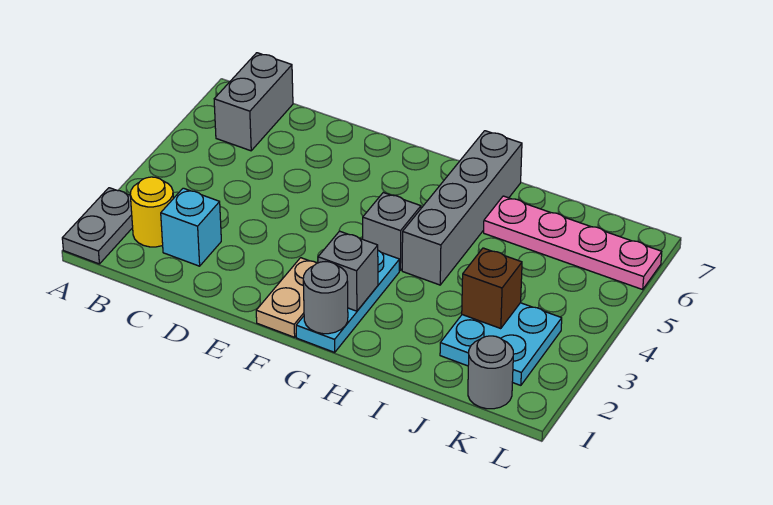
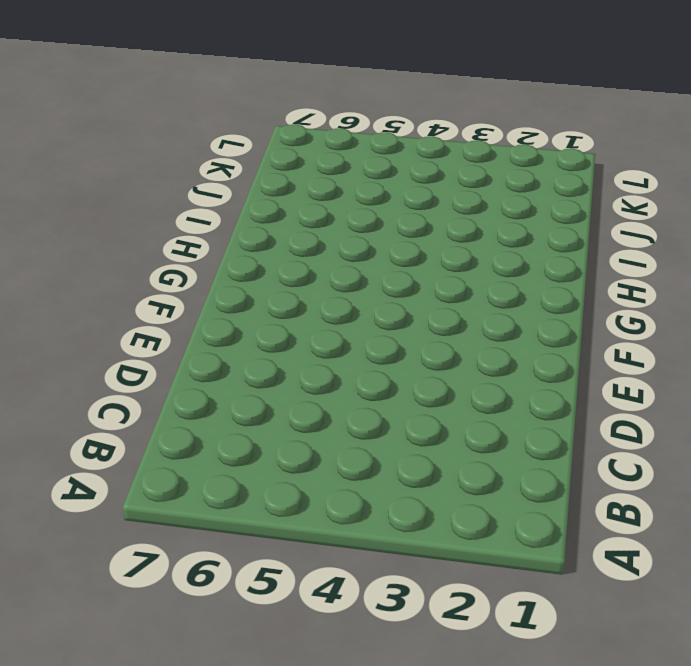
none -> grey plate A1:A2 level 1
none -> yellow round brick B2 level 1
none -> grey brick B6:B7 level 1

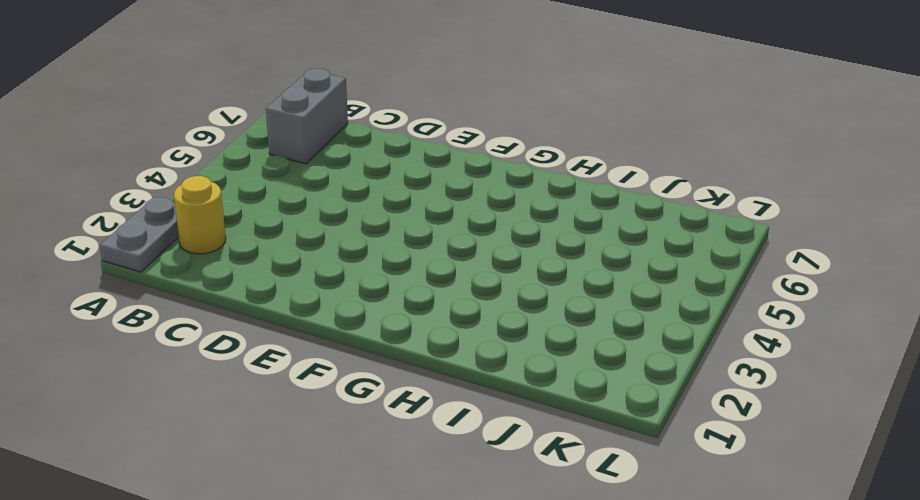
none -> cyan brick C2 level 1
none -> tan plate F1:F2 level 1
none -> cyan plate G1:G3 level 1

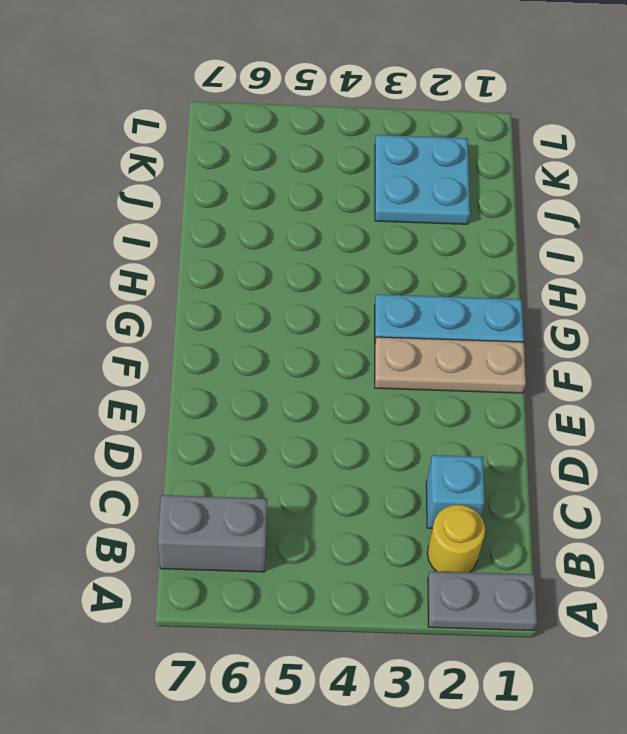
tan plate F1:F3 level 1 -> tan plate F1:F2 level 1
none -> grey brick G4 level 1
none -> grey brick H4:H7 level 1
none -> pink plate I6:L6 level 1

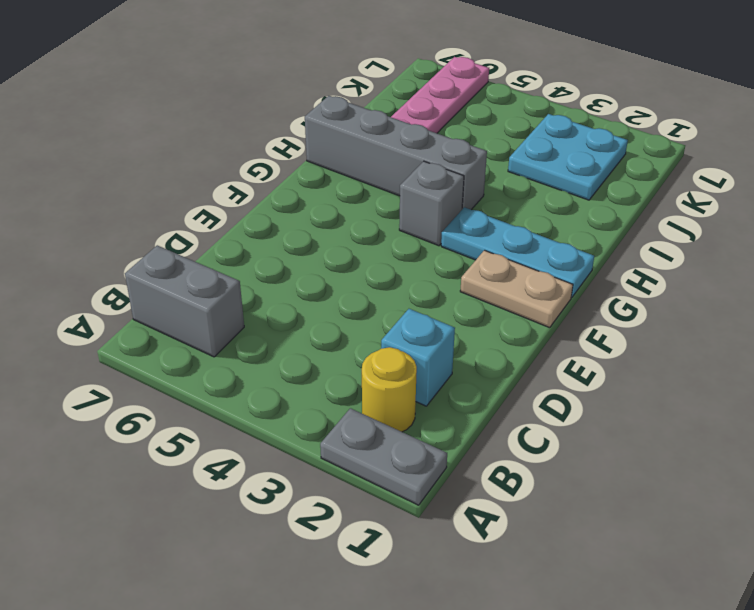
none -> grey round brick K1 level 1
none -> grey round brick G1 level 2
none -> grey brick G2 level 2

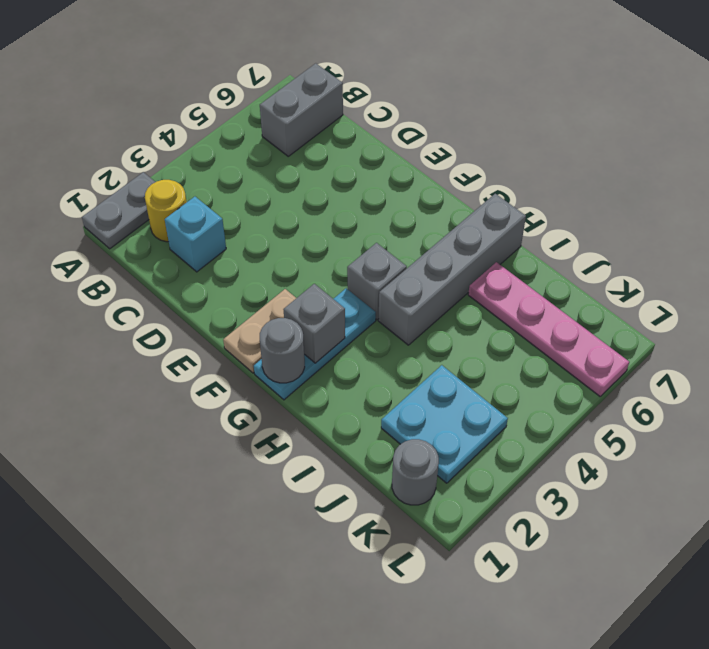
none -> brown brick J3 level 2

